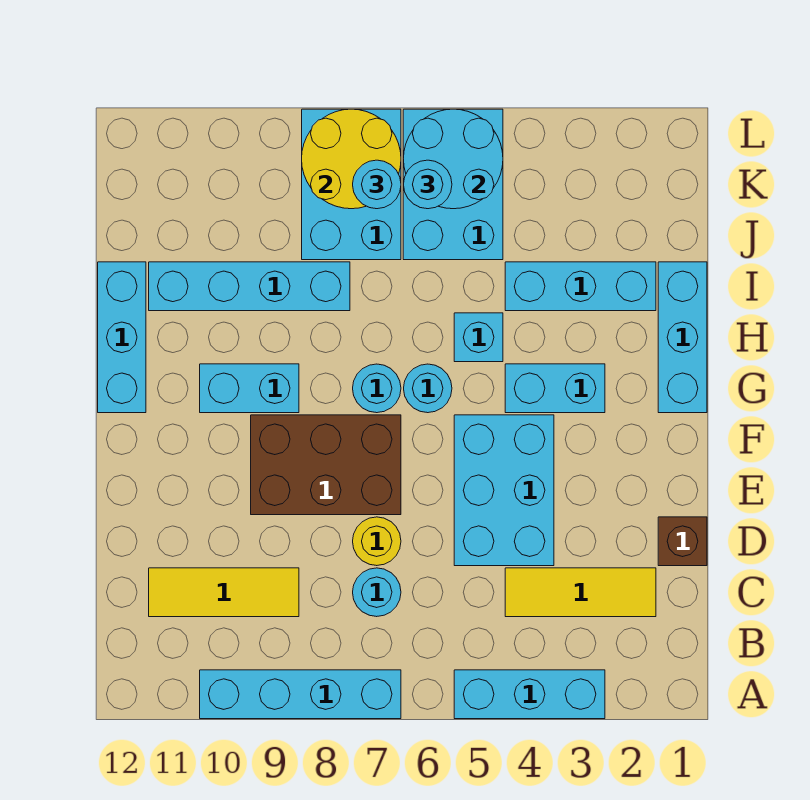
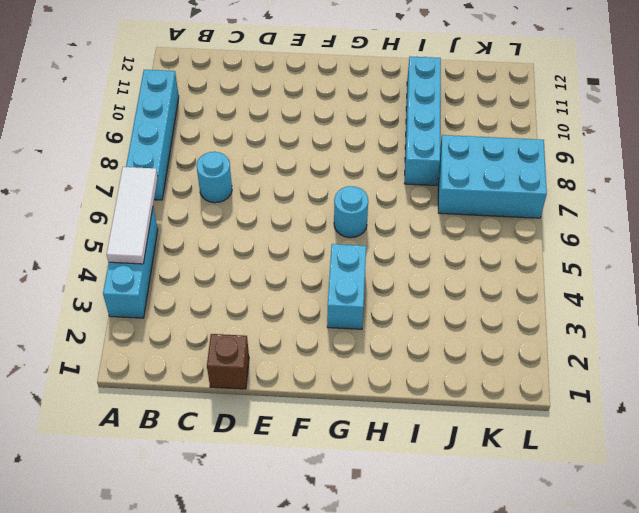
white tile A4:A6 level 2 -> none
none -> yellow tile C2:C4 level 1
none -> yellow tile C9:C11 level 1
none -> cyan brick D4:F5 level 1

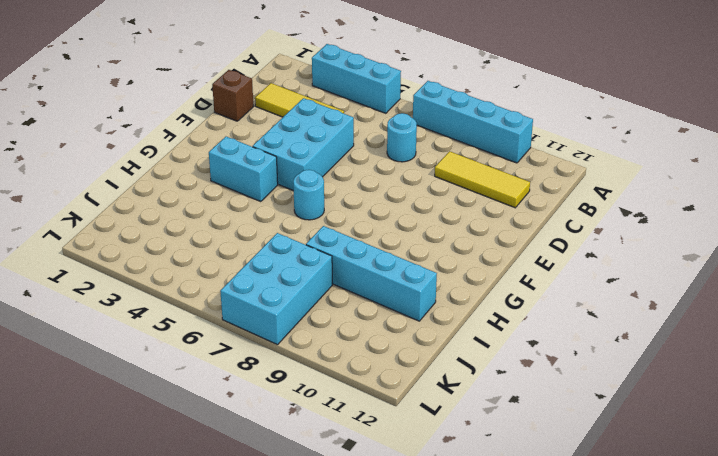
none -> yellow round brick D7 level 1
none -> brown brick E7:F9 level 1
none -> cyan brick G1:I1 level 1

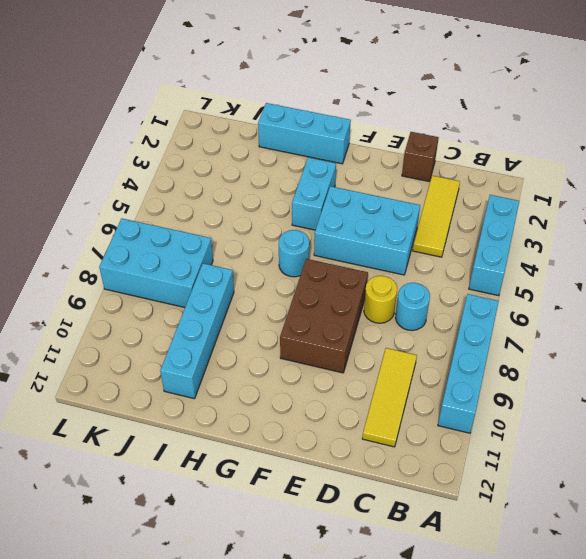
none -> cyan round brick G7 level 1
none -> cyan brick G9:G10 level 1
none -> cyan brick G12:I12 level 1

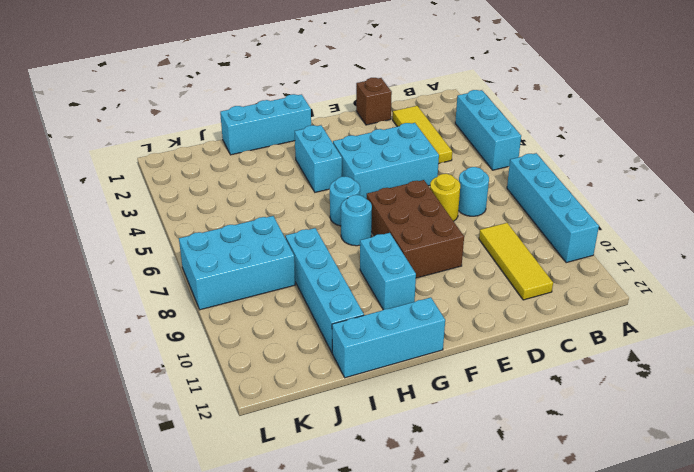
none -> cyan brick H5 level 1
none -> cyan brick I2:I4 level 1
none -> cyan brick J5:L6 level 1

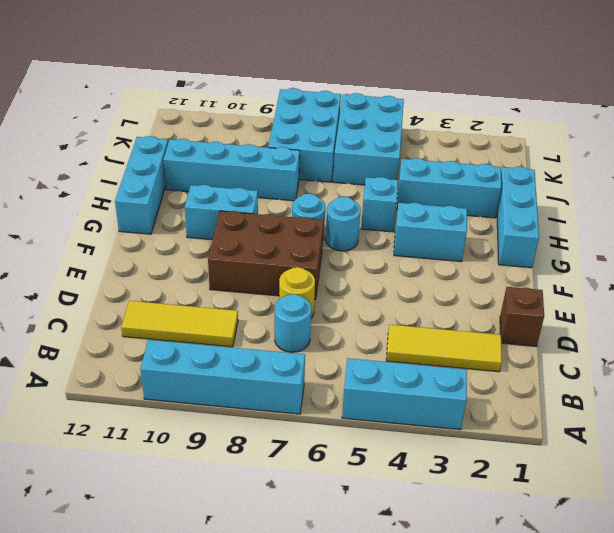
none -> cyan brick D4:F5 level 1
none -> cyan round brick K5:L6 level 2
none -> yellow round brick K7:L8 level 2

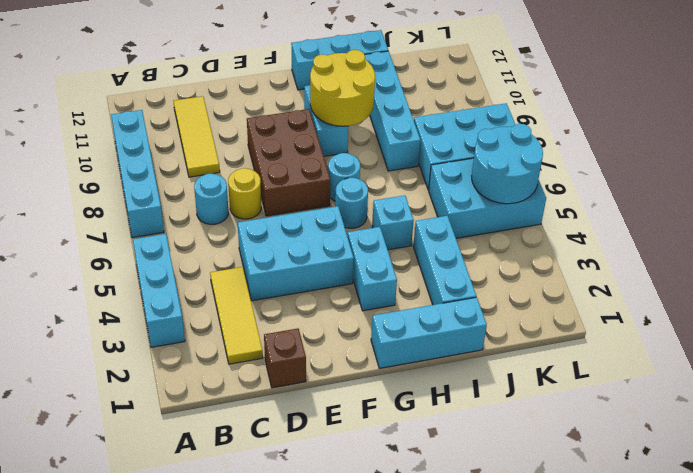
yellow round brick G9:H10 level 2 -> yellow round brick K7:L8 level 2
none -> cyan round brick K6 level 3
none -> cyan round brick K7 level 3

